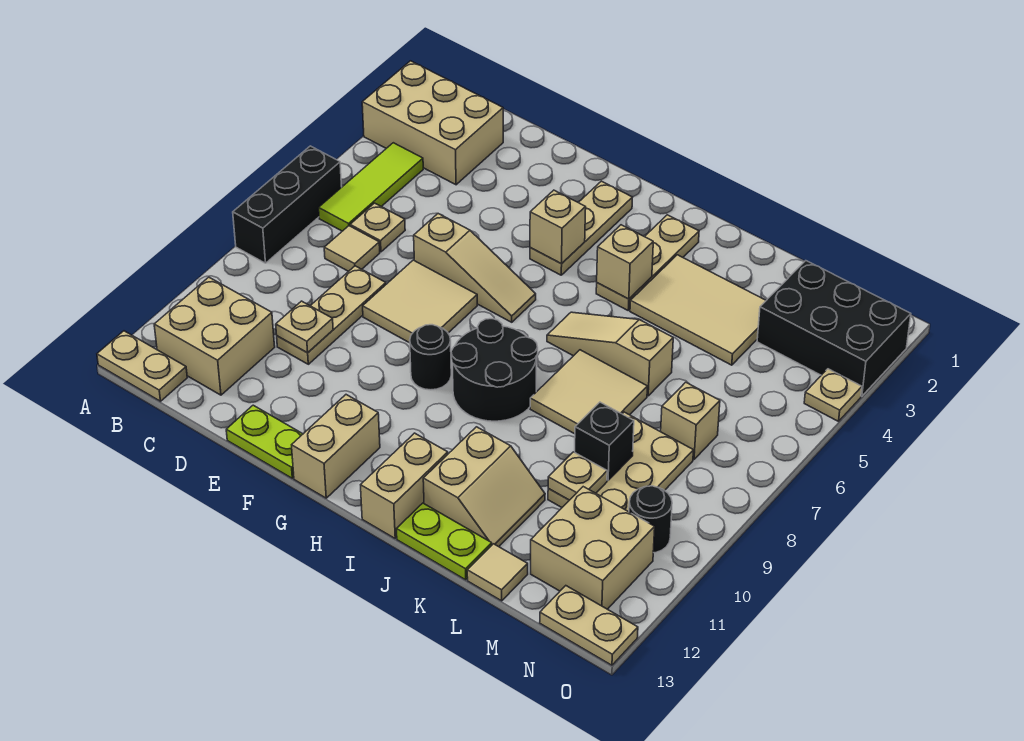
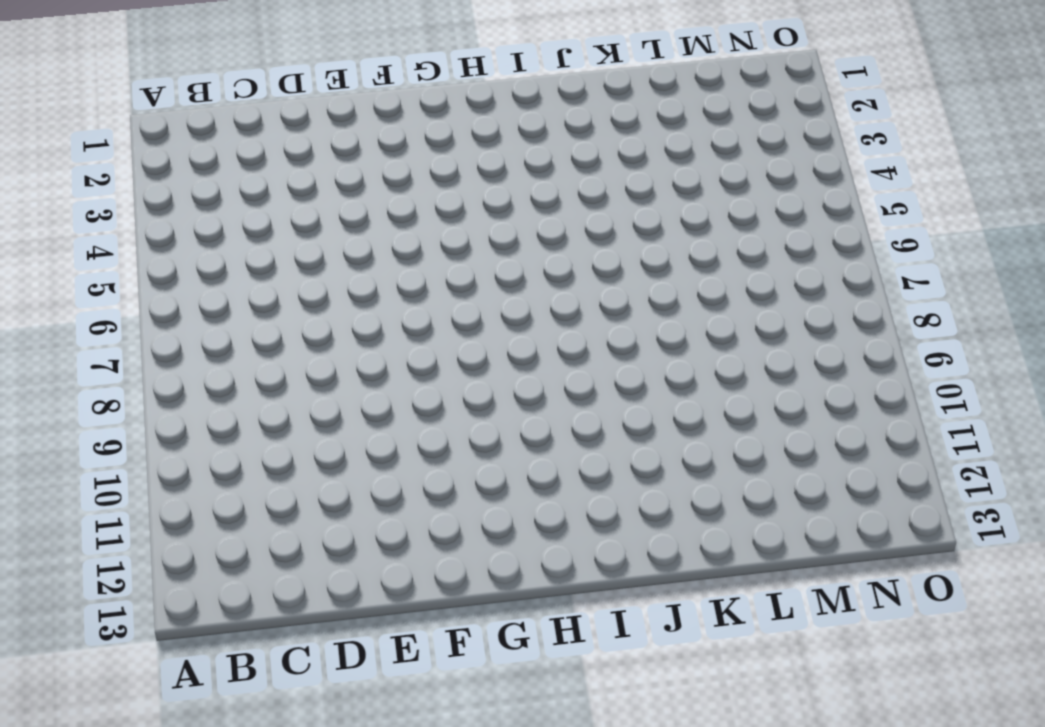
none -> tan brick A2:C3 level 1
none -> black brick A6:A8 level 1
none -> tan plate A13:B13 level 1
none -> lime tile B4:B6 level 1

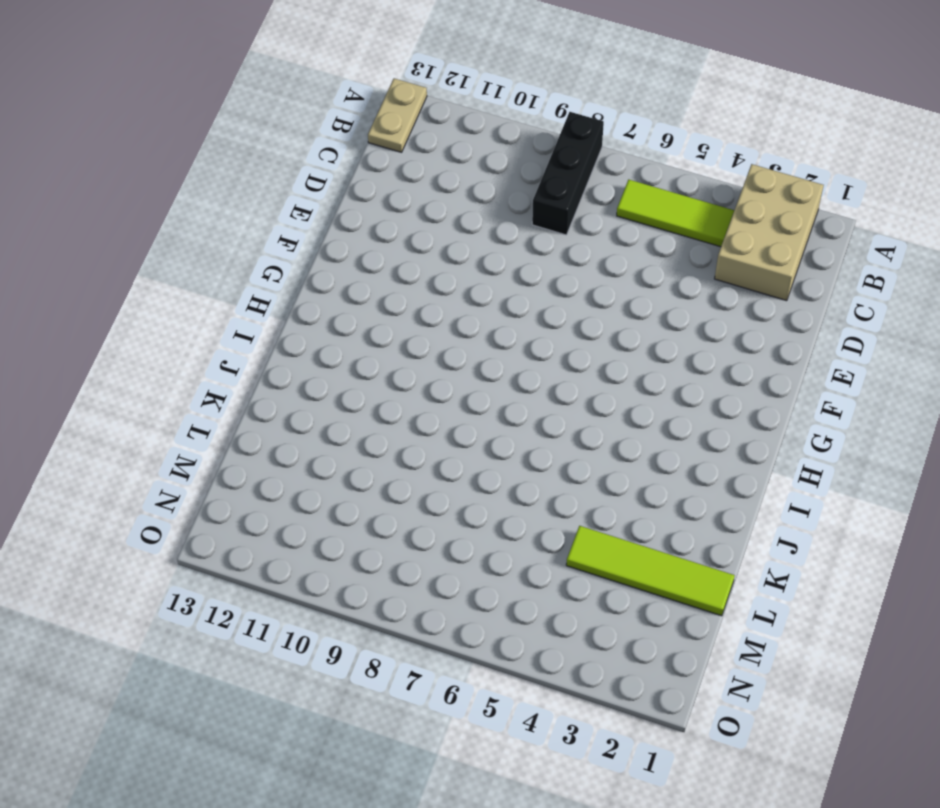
black brick A8:C8 level 1 -> black brick A6:A8 level 1
lime tile L1:L4 level 1 -> tan tile J3:L4 level 1
none -> tan brick B11:C12 level 1
none -> tan plate C6 level 1
none -> tan tile C7 level 1
none -> tan plate D8:D10 level 1

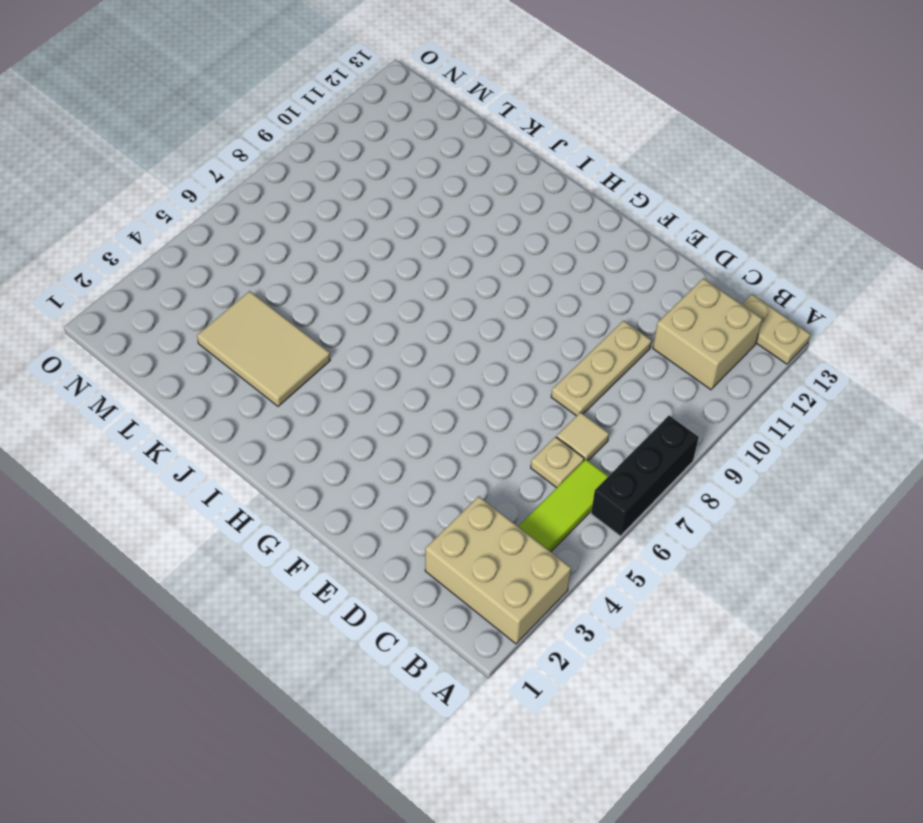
none -> tan slope E6:G6 level 1 top E
none -> tan tile E7:F8 level 1
none -> lime plate E13:F13 level 1
none -> tan plate G2:G4 level 1

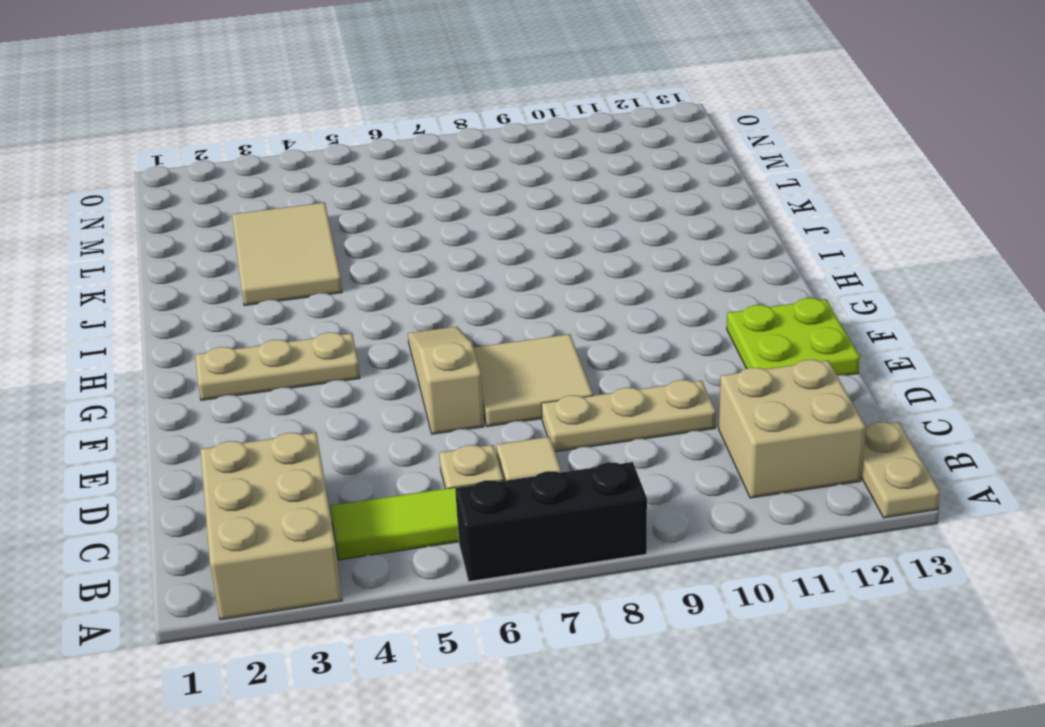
lime plate E12:F13 level 1 -> lime plate E13:F13 level 1
none -> black round brick G9 level 1
none -> tan brick G12:G13 level 1
none -> black round brick H8:I9 level 1
none -> tan plate I2:I4 level 1

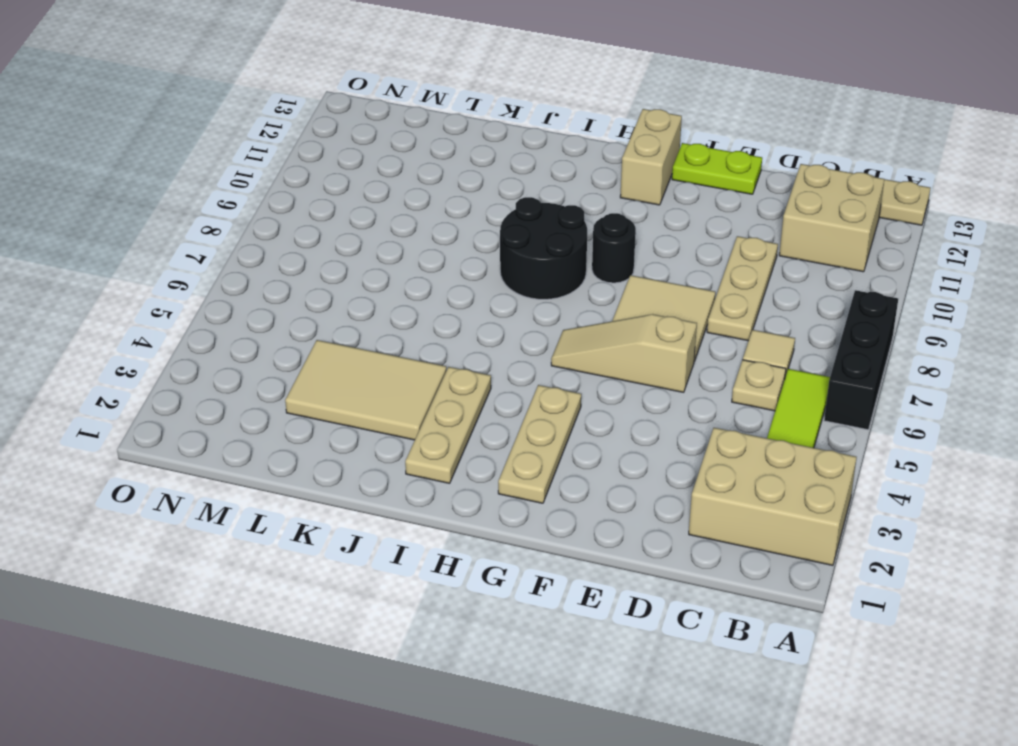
none -> tan slope I6:K6 level 1 top K
none -> tan brick I12:I13 level 1
none -> tan tile J7:K8 level 1
none -> tan slope J11:K12 level 1 top J

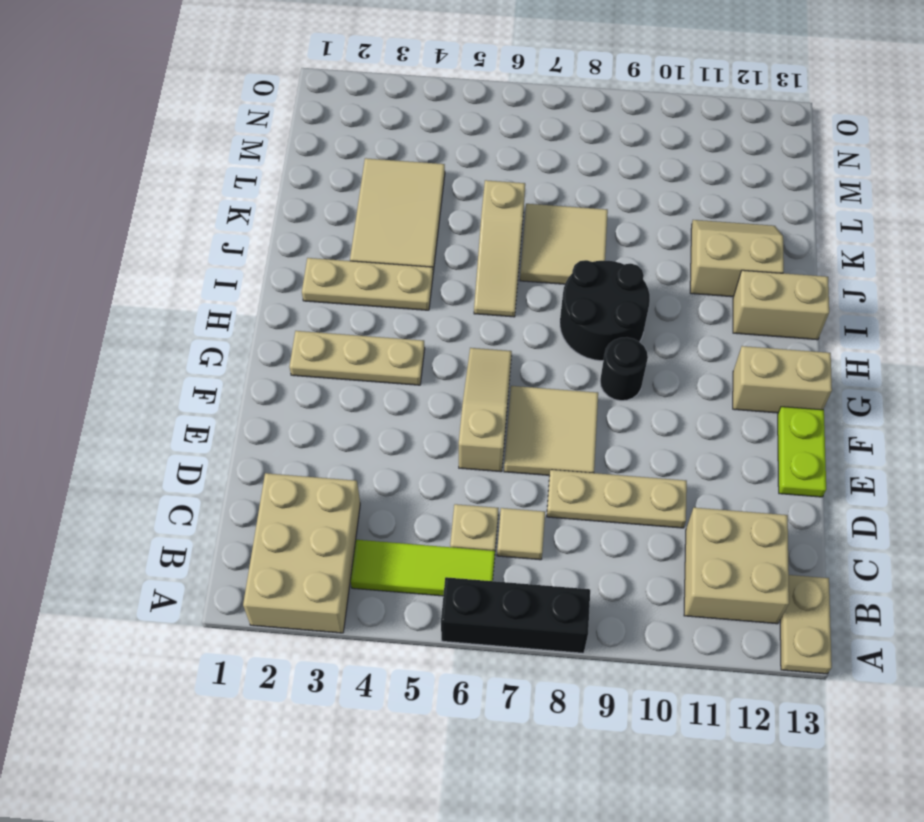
none -> lime plate J13:K13 level 1
none -> tan plate L8:M10 level 1
none -> tan tile L13 level 1
none -> black brick M2:O3 level 1

